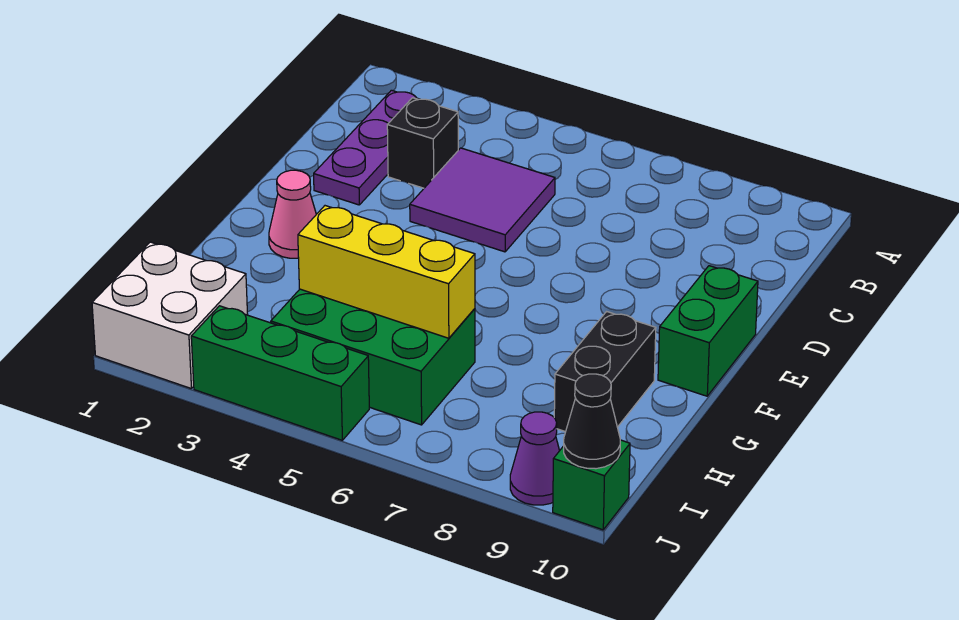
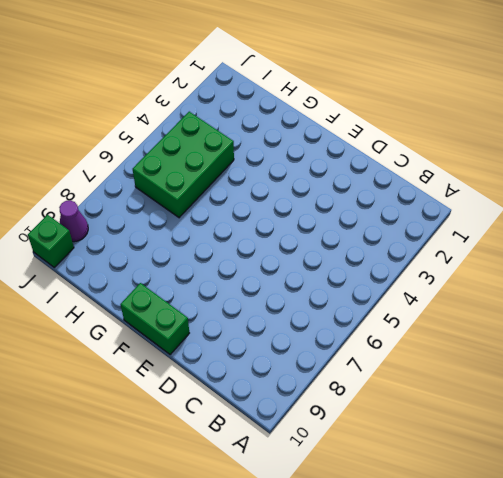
none -> purple plate B2:D2 level 1
none -> black brick C3 level 1
none -> purple tile C4:D5 level 1

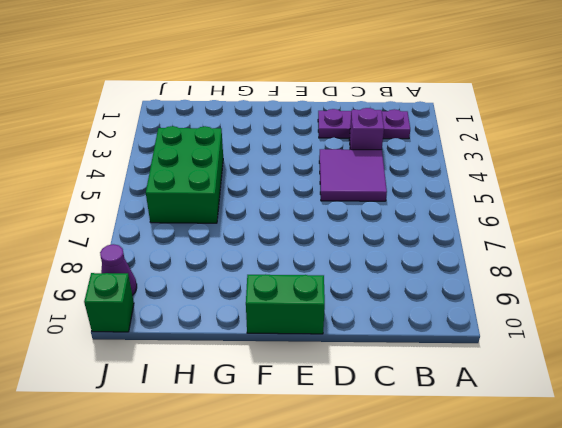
purple brick C3 level 1 -> black brick C3 level 1
none -> pink cone F2 level 1
none -> black brick G9:H9 level 1
none -> white brick I1:J2 level 1

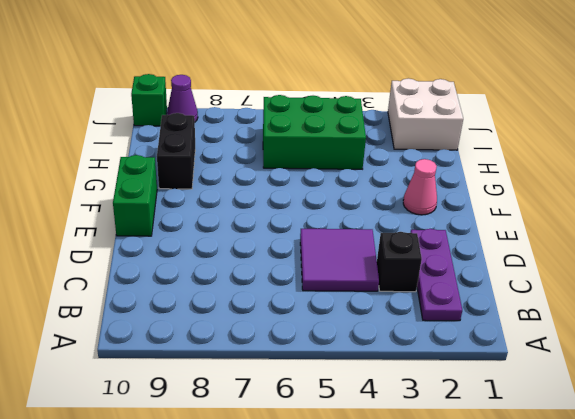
none -> green brick J3:J5 level 1
none -> yellow brick H4:H6 level 2
none -> black cone J10 level 2

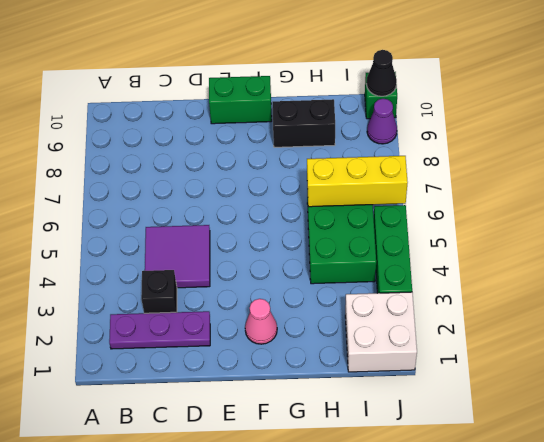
yellow brick H6:J6 level 2 -> yellow brick H4:H6 level 2

